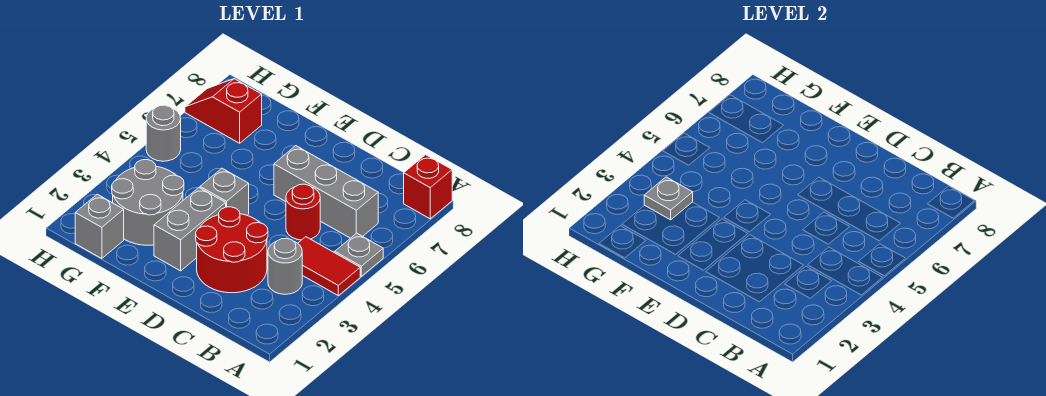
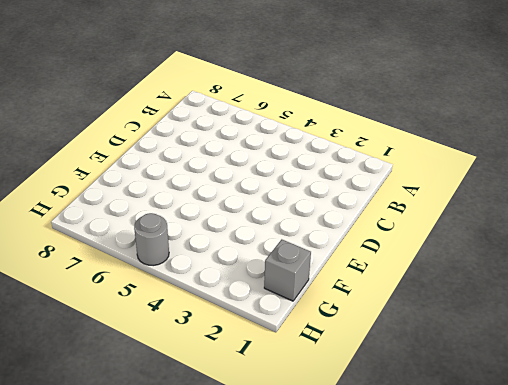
none -> red tile A4:B4 level 1
none -> grey plate A5 level 1
none -> red brick A8 level 1

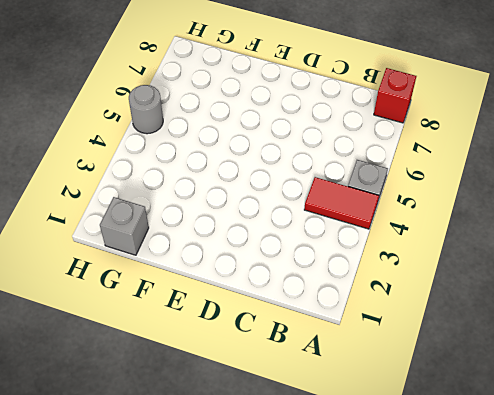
none -> grey round brick B3 level 1
none -> grey brick B6:D6 level 1
none -> red round brick C2:D3 level 1

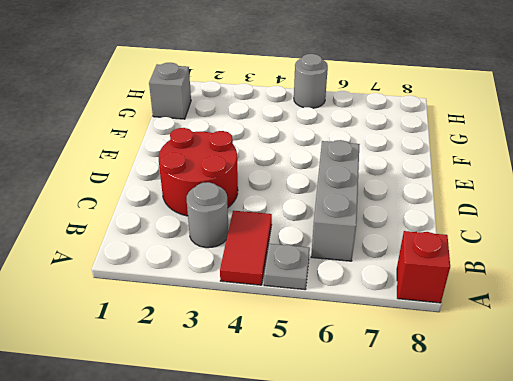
none -> red round brick C5 level 1
none -> grey brick E2:E3 level 1
none -> grey brick E4 level 1

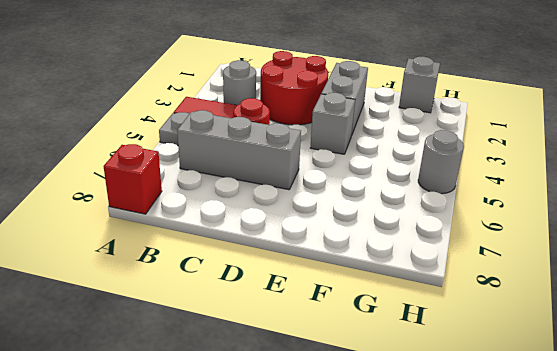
none -> grey round brick F2:G3 level 1
none -> red slope G7:H7 level 1 top G
none -> grey plate G3 level 2

